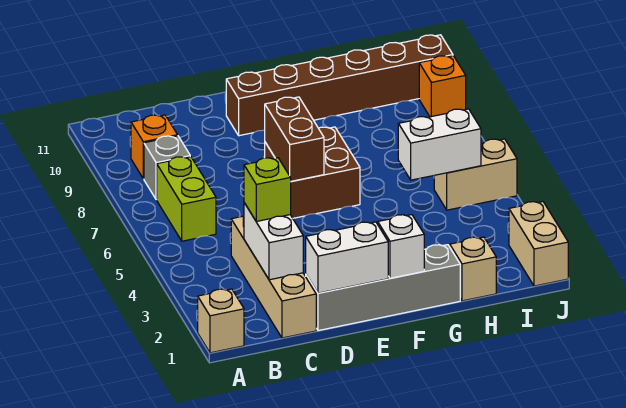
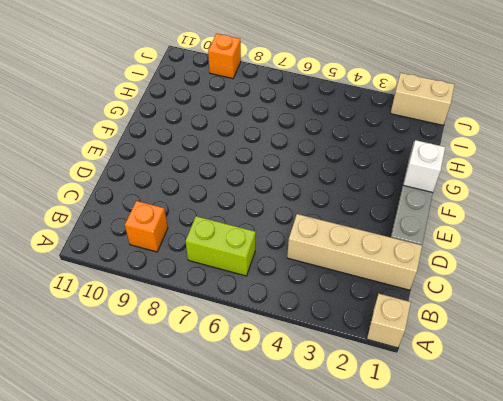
none -> grey brick B8 level 1
none -> brown brick E6:F7 level 1
none -> brown brick E10:J10 level 1

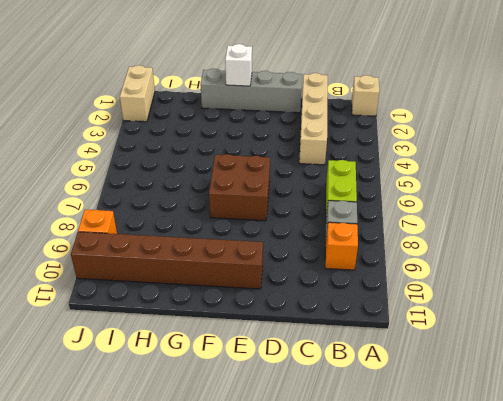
none -> tan brick H1 level 1
none -> tan brick I5:J5 level 1
none -> white brick C2:C3 level 2

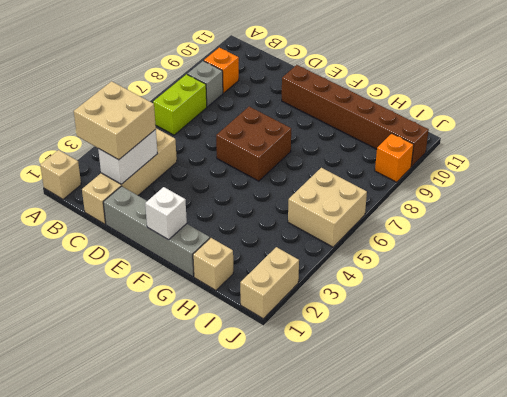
tan brick B2:C3 level 3 -> lime brick C3 level 3
tan brick I5:J6 level 1 -> tan brick I5:J5 level 1
none -> white brick D1:E1 level 2
none -> brown brick E6:E7 level 2
none -> white brick H5:I5 level 2

